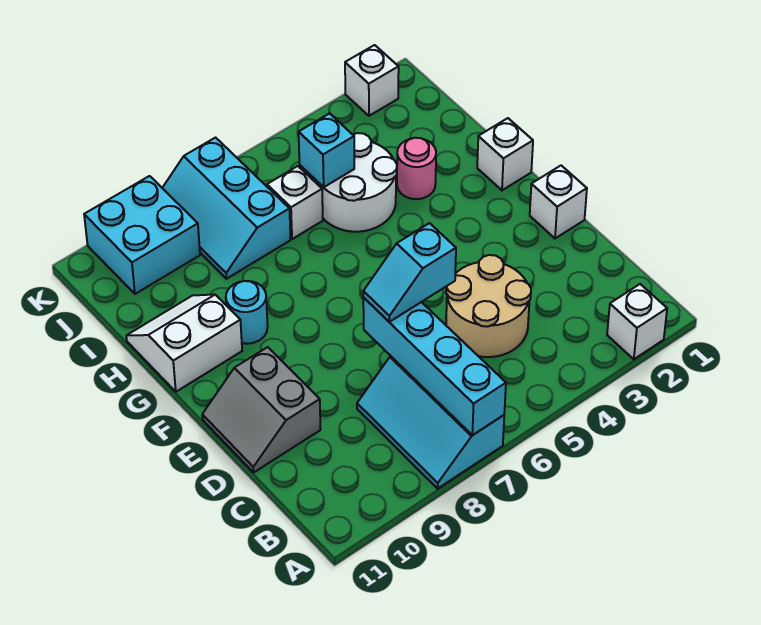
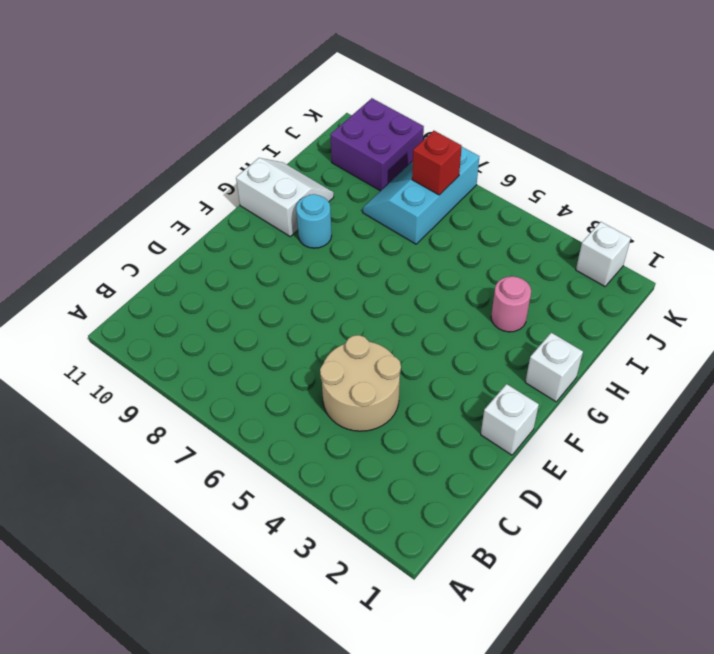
red brick J7 level 2 -> none
purple brick J9:K10 level 1 -> cyan brick J9:K10 level 1
none -> white brick A2 level 1
none -> cyan slope A7:C8 level 1 top 7
none -> grey slope D10:E11 level 1 top 10

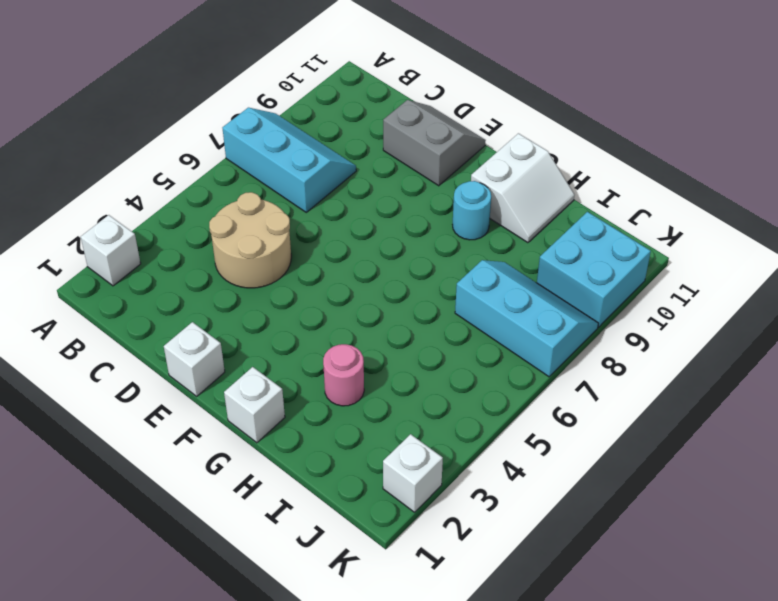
none -> white round brick H4:I5 level 1
none -> white brick I6 level 1
none -> cyan brick A7:D7 level 2

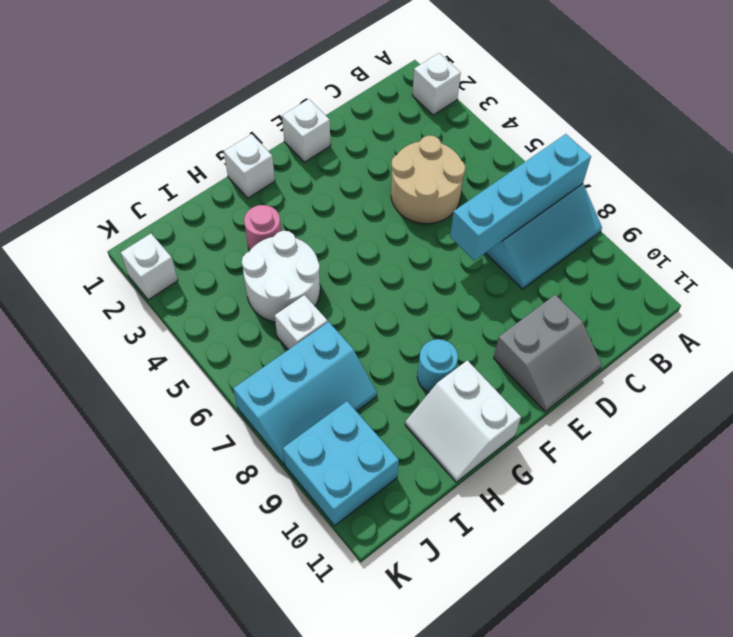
none -> cyan brick I5 level 2
none -> cyan slope D6:D7 level 3 top 6

